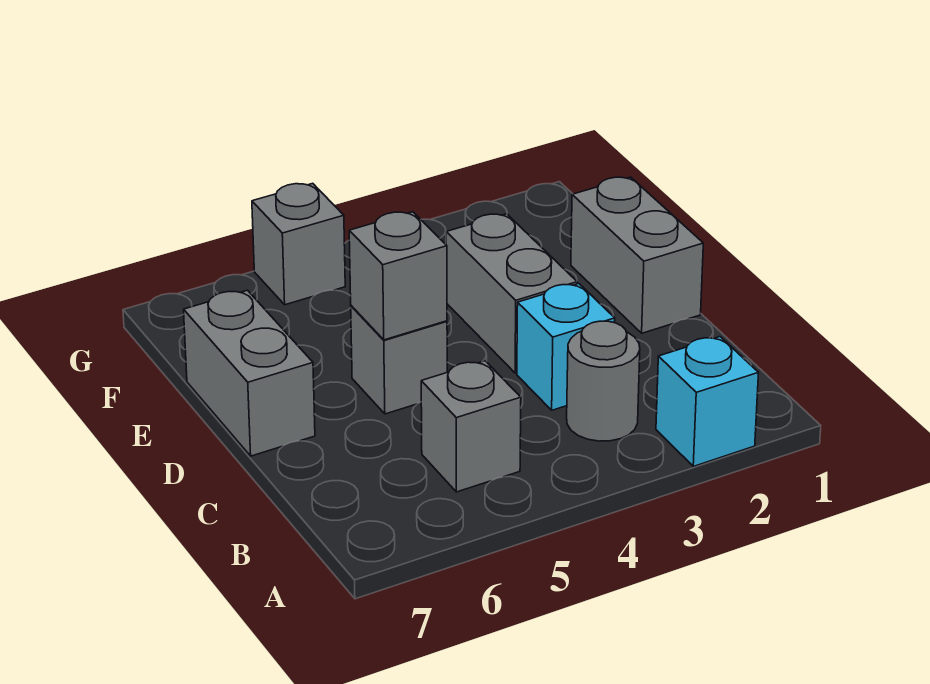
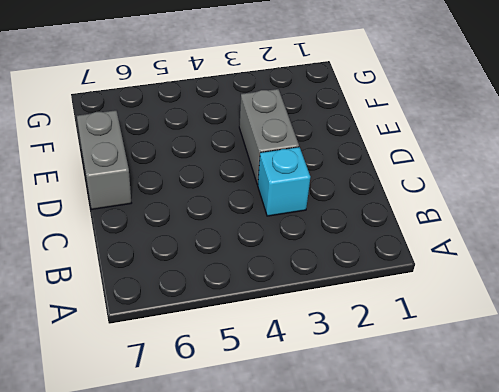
none -> cyan brick A2 level 1
none -> grey round brick B3 level 1

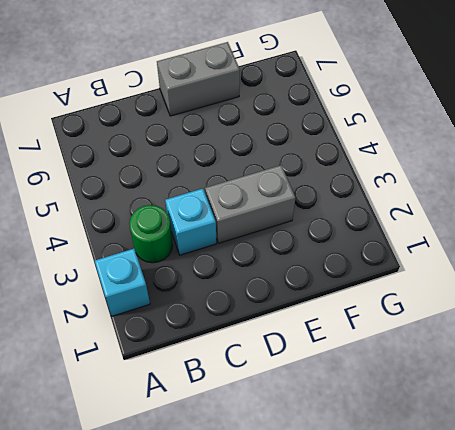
green round brick B3 level 1 -> grey round brick B3 level 1
none -> grey brick B5 level 1
none -> grey brick D1:E1 level 1

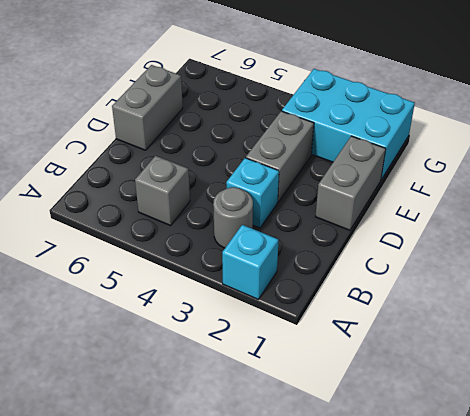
cyan brick F1:G3 level 1 -> none
none -> grey brick D5 level 1
none -> grey brick G5 level 1

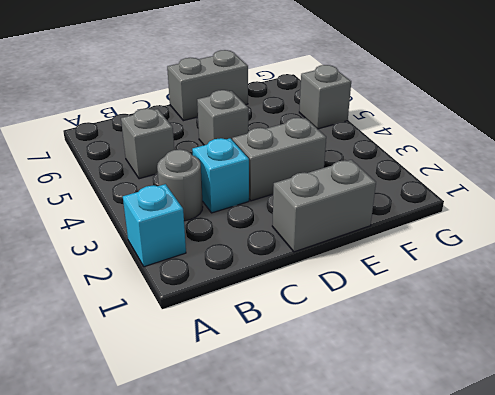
none -> grey brick D5 level 2

